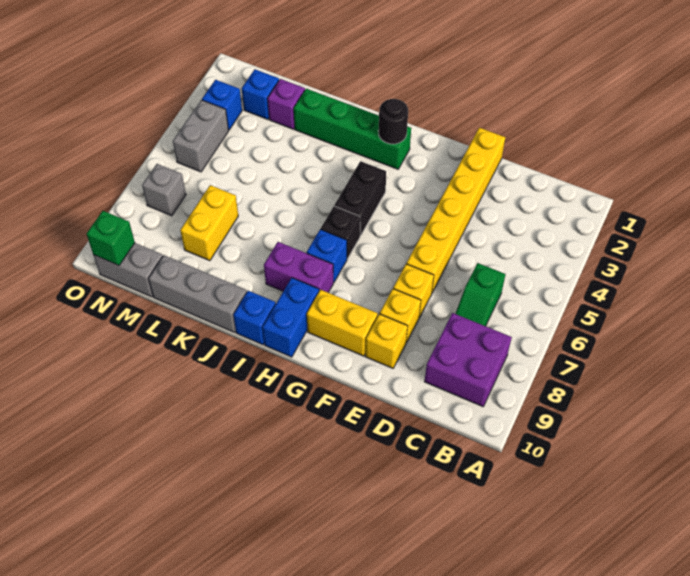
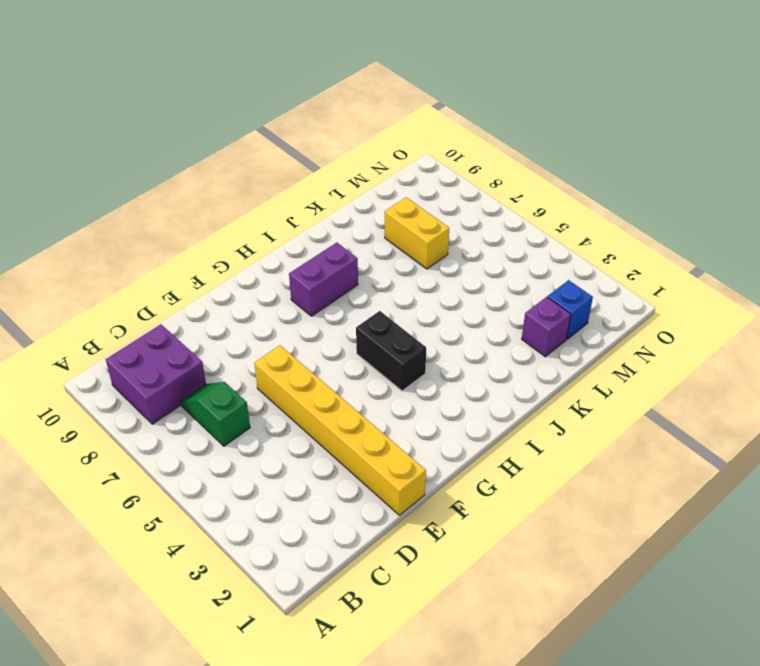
none -> yellow brick E7 level 1
none -> yellow brick E8 level 1
none -> yellow brick E9 level 1

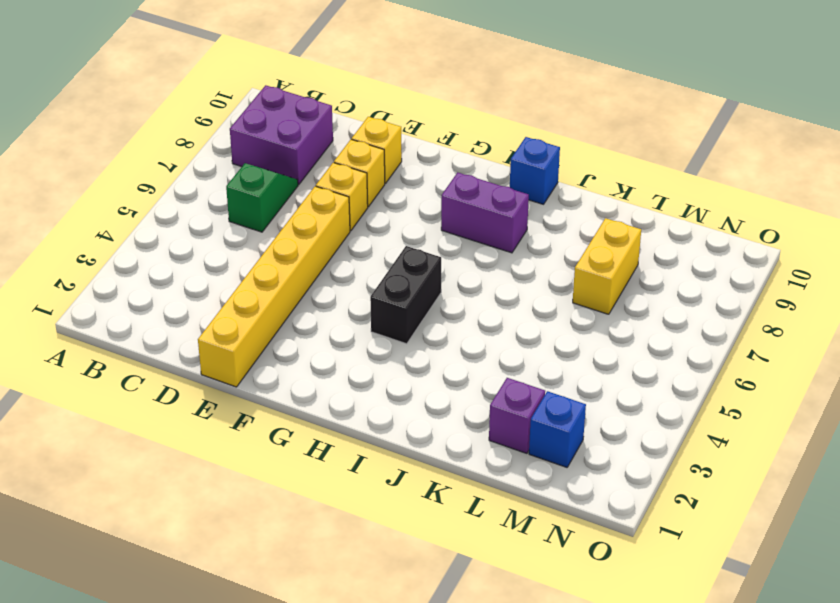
none -> yellow brick F9:G9 level 1
none -> green brick H2:K2 level 1
none -> black brick H6 level 1

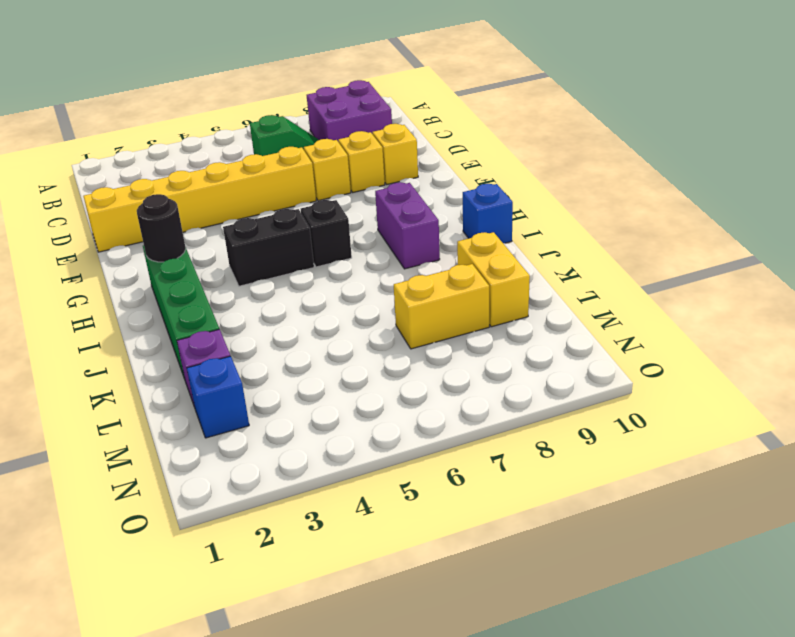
yellow brick K9:L9 level 1 -> yellow brick F9:G9 level 1
none -> blue brick H7 level 1
none -> blue brick H9:H10 level 1
none -> grey brick J10:L10 level 1

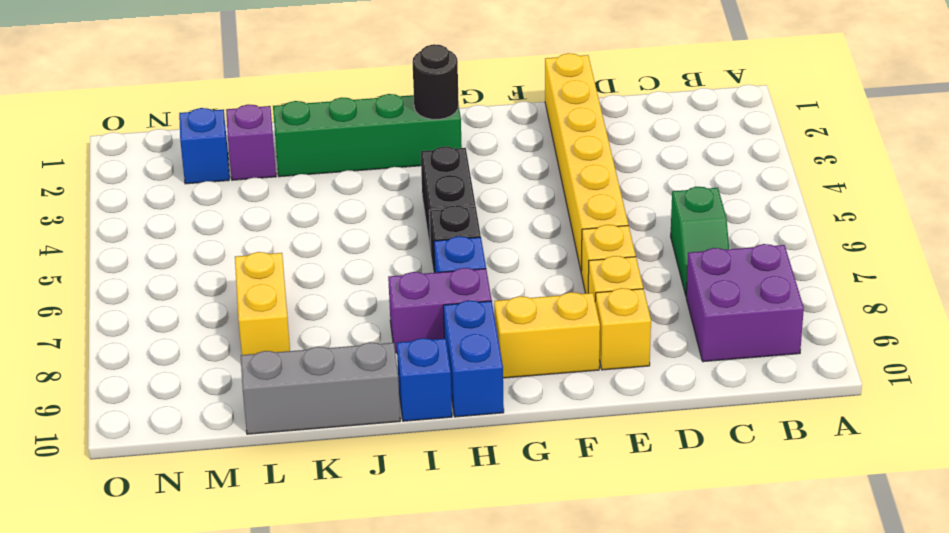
none -> grey brick M10:N10 level 1
none -> blue brick N3 level 1
none -> grey brick N4:N5 level 1

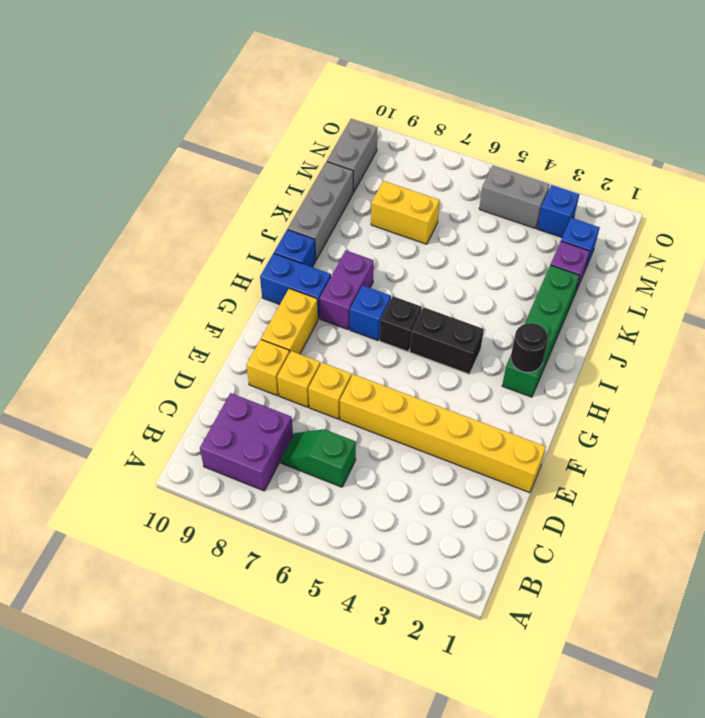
none -> grey brick N7 level 1
none -> green brick N10 level 2

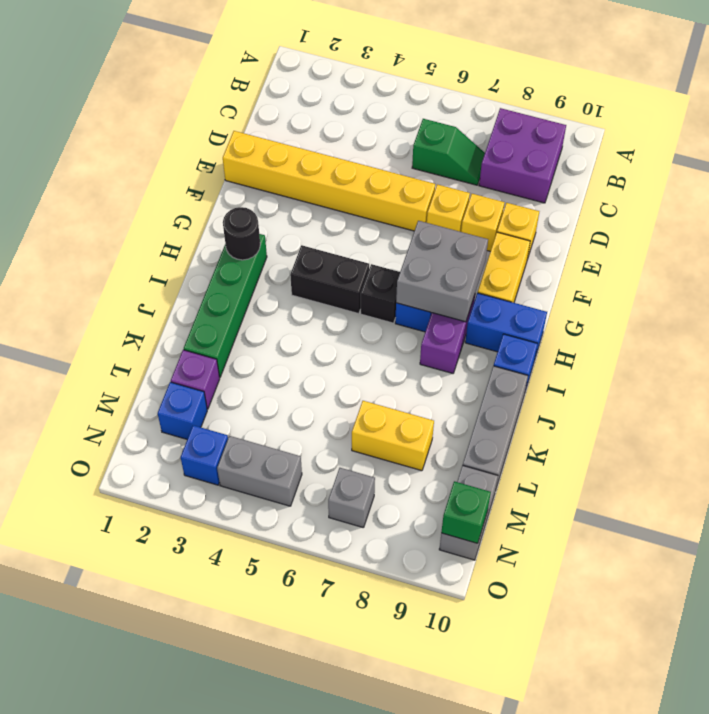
grey brick G7:H8 level 2 -> none

